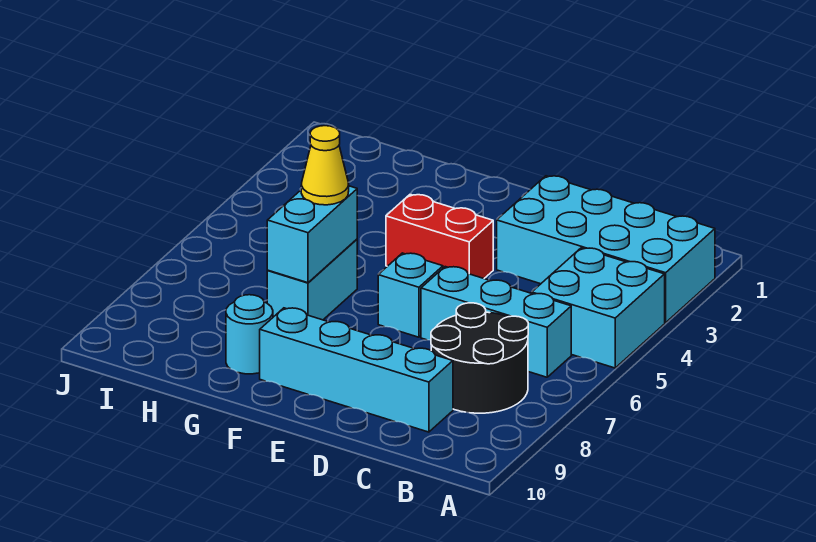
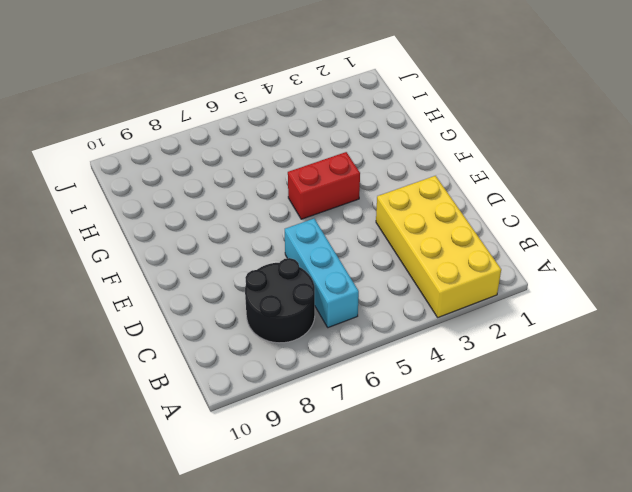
yellow brick A2:D3 level 1 -> cyan brick A2:D3 level 1
red brick F4:F5 level 1 -> red brick E4:F4 level 1
none -> cyan brick A4:B5 level 1
none -> cyan brick C9:F9 level 1

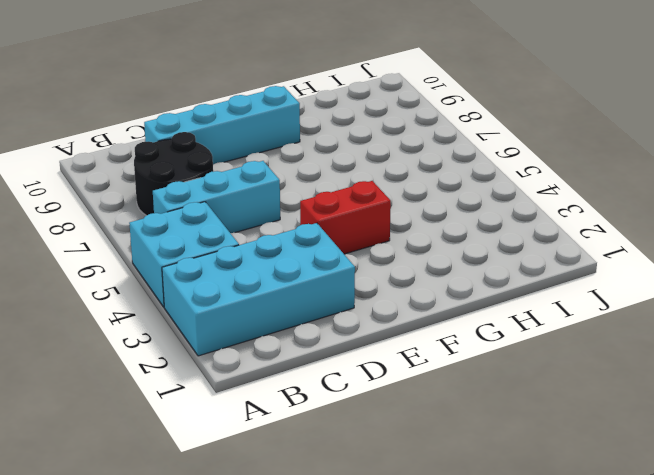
none -> cyan brick E6 level 1
none -> cyan brick G6:G7 level 1

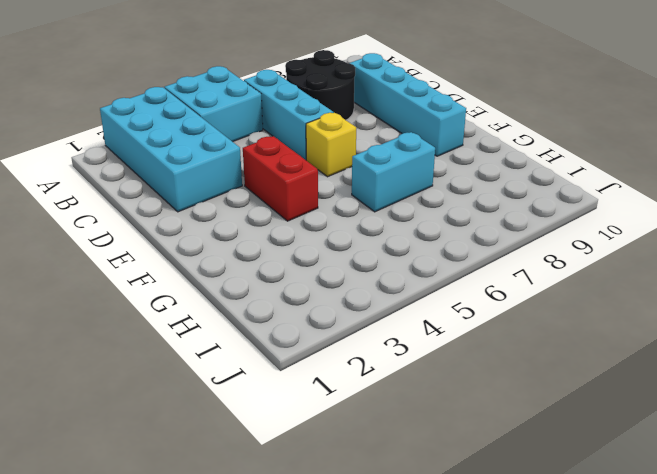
yellow brick E6 level 1 -> cyan brick E6 level 1
none -> cyan round brick G9 level 1
none -> cyan brick G6:G7 level 2

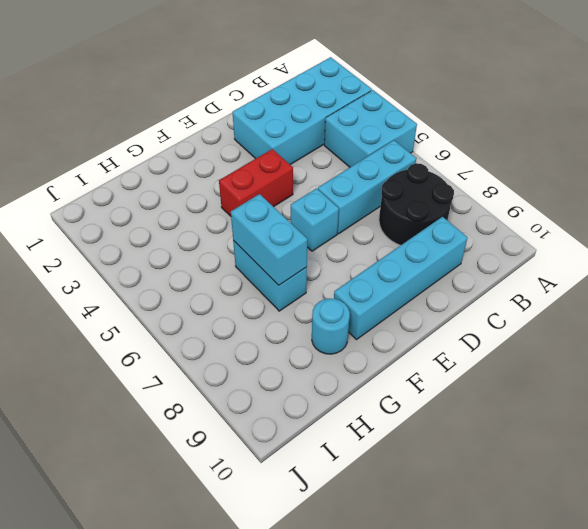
none -> yellow cone G6 level 3

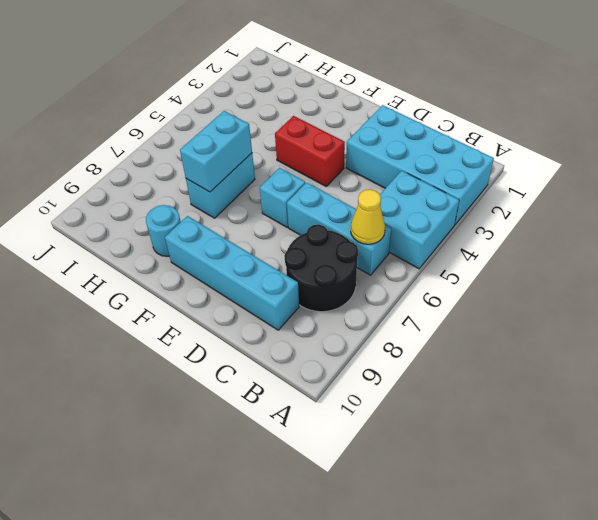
yellow cone B6 level 2 -> yellow cone G6 level 3

